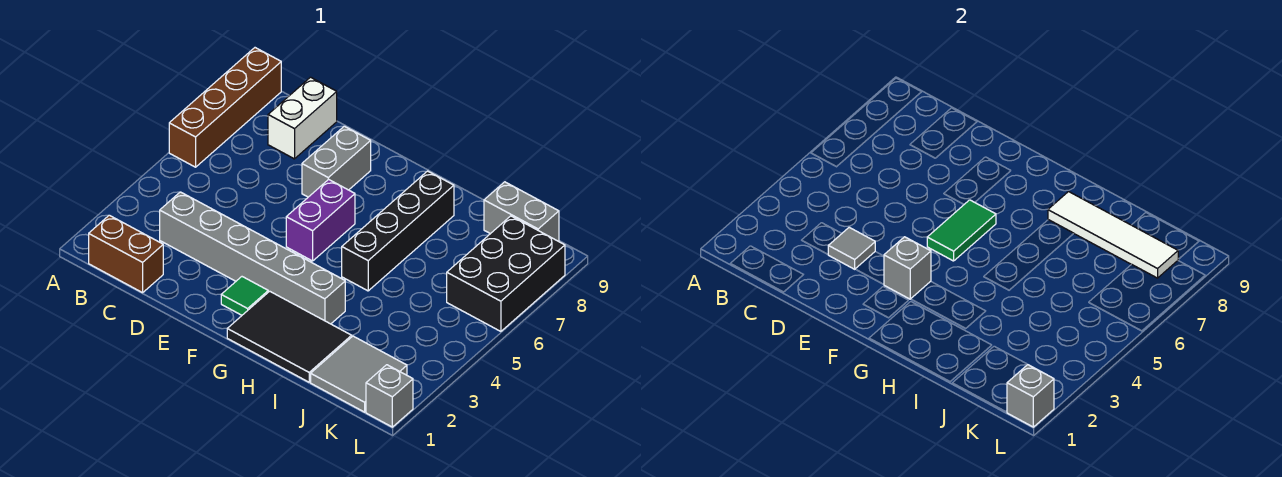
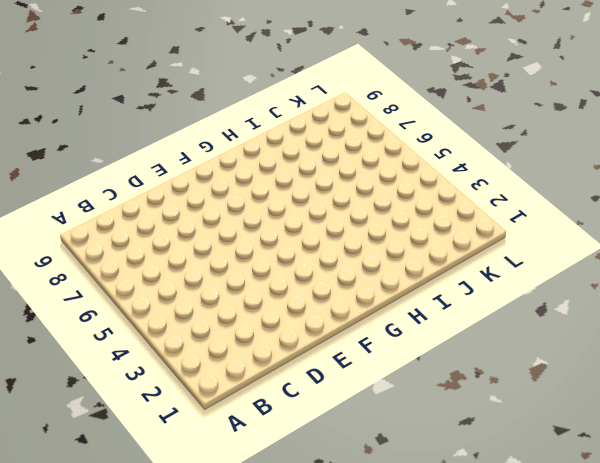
none -> brown brick A6:A9 level 1
none -> brown brick B1:C1 level 1
none -> grey brick C3:H3 level 1

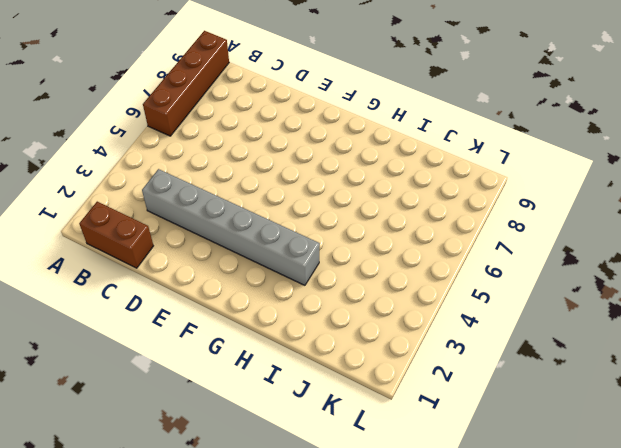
none -> white brick C8:C9 level 1
none -> grey brick E7:E8 level 1
none -> green tile F2 level 1

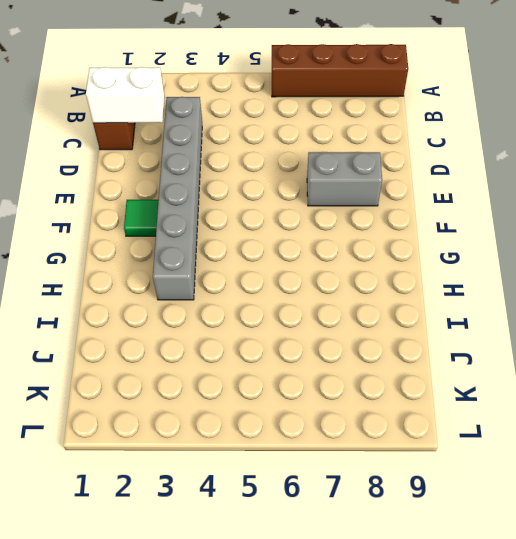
white brick C1:C2 level 2 -> white brick C8:C9 level 1
none -> purple brick F5:F6 level 1
none -> black tile G1:I2 level 1
none -> black brick H5:H8 level 1

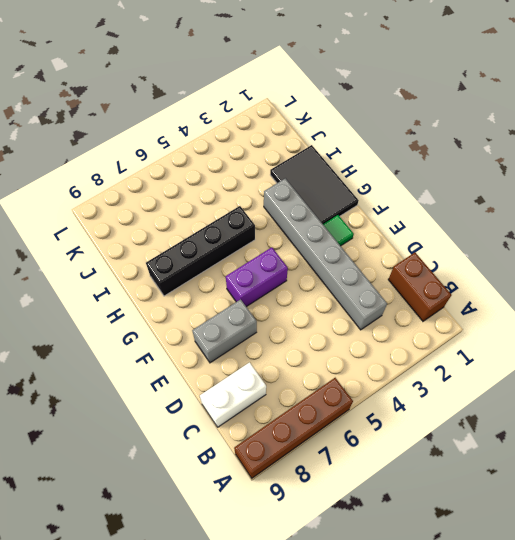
none -> grey tile J1:K2 level 1
none -> grey brick J9:K9 level 1
none -> black brick K6:L8 level 1

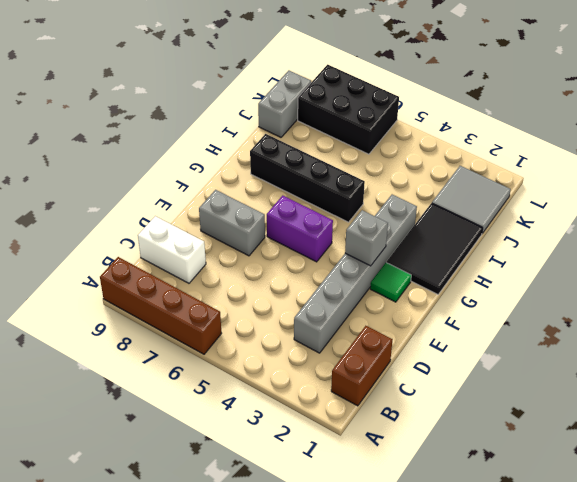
none -> grey brick L1 level 1
none -> grey tile D3 level 2
none -> green tile F5:F6 level 2

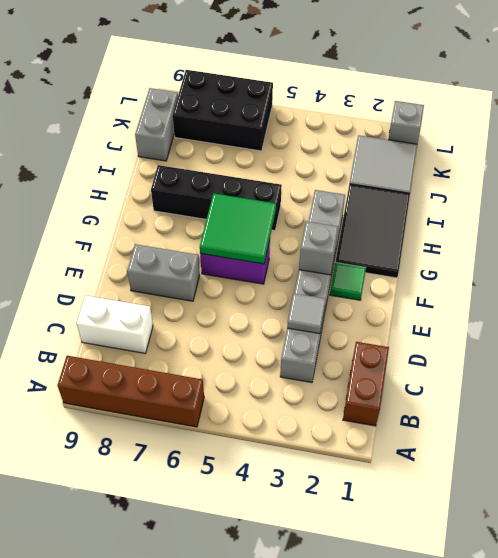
green tile F5:G6 level 2 -> green tile F5:F6 level 2
none -> white tile H8:K8 level 2
none -> grey brick L1 level 2

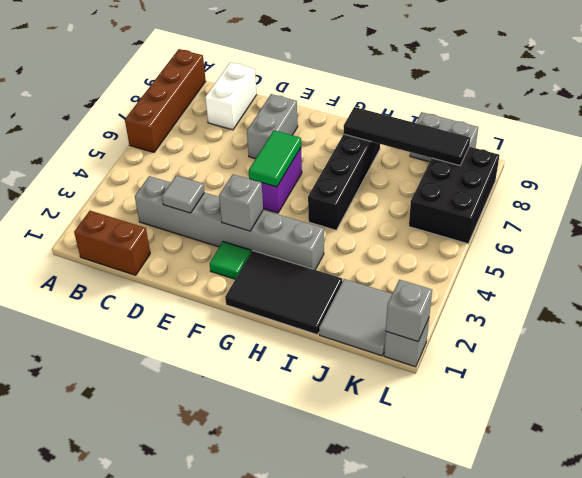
black tile H8:K8 level 2 -> white tile H8:K8 level 2

